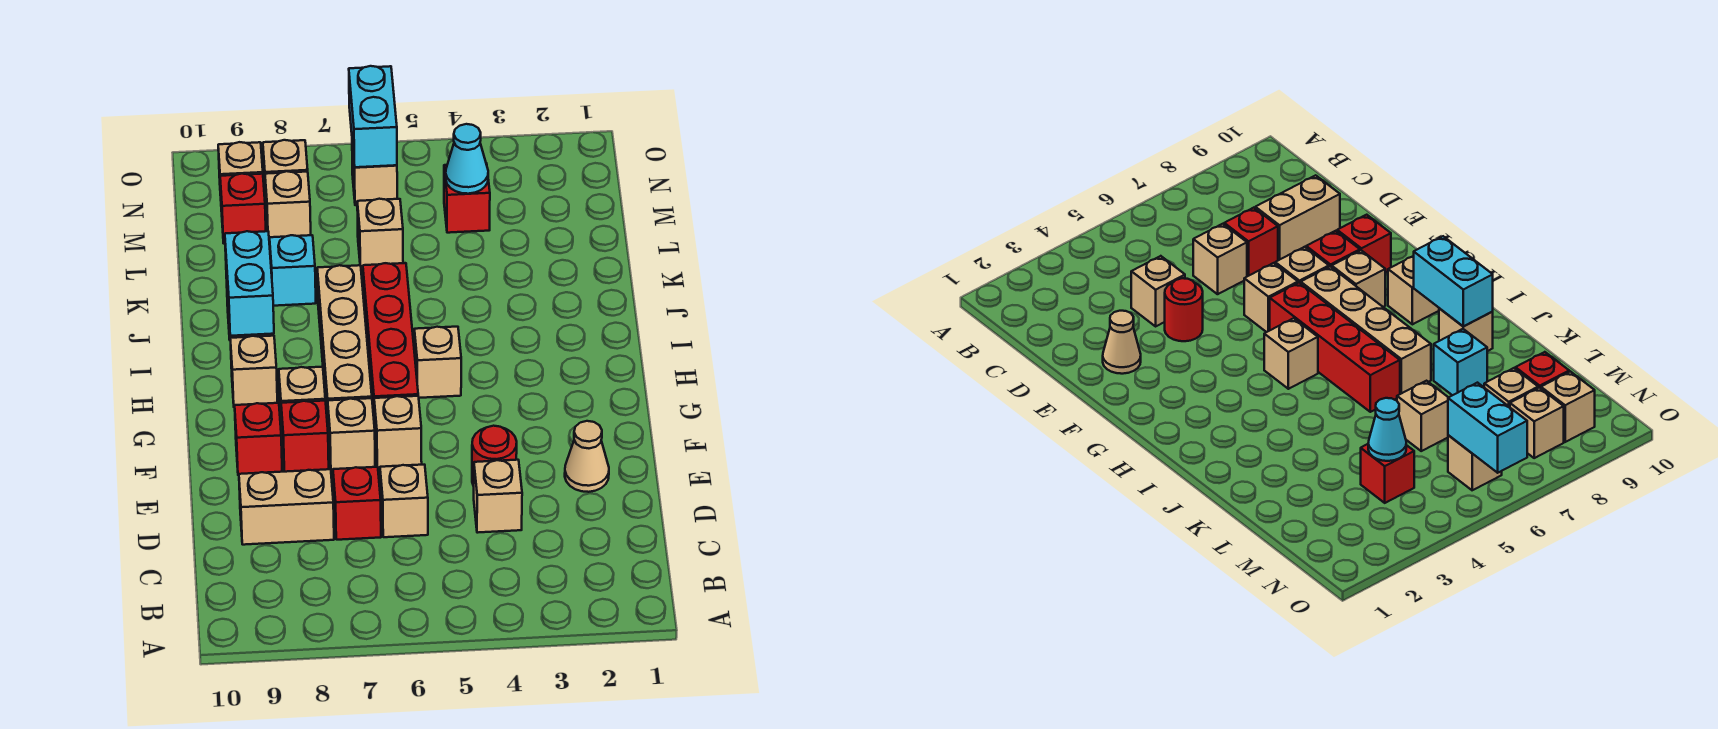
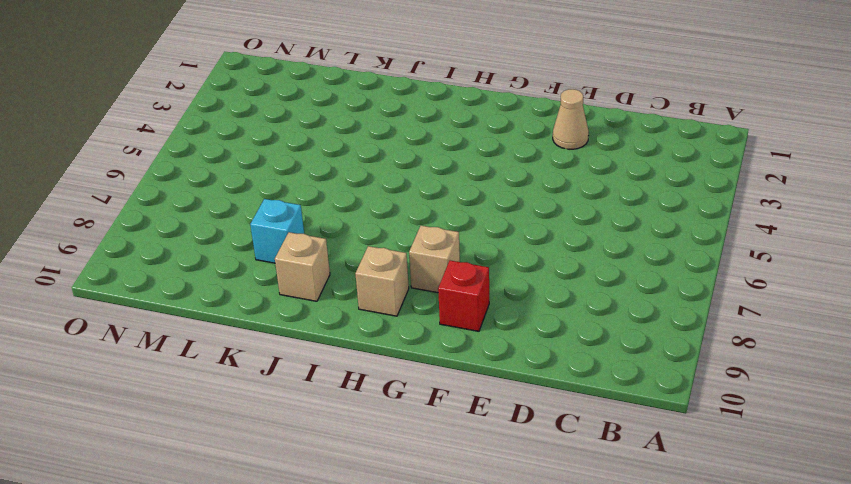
none -> tan brick D4 level 1
none -> tan brick D6 level 1
none -> red brick D7 level 1

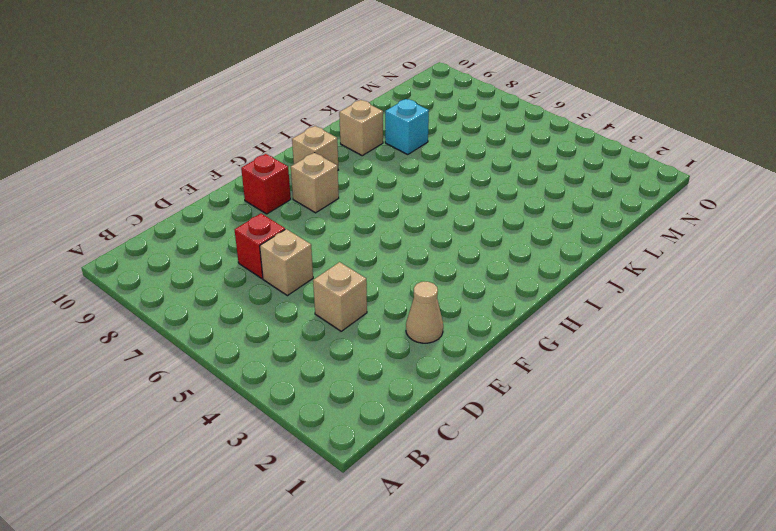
none -> tan brick D8:D9 level 1
none -> red round brick E4 level 1
none -> tan brick F6 level 1

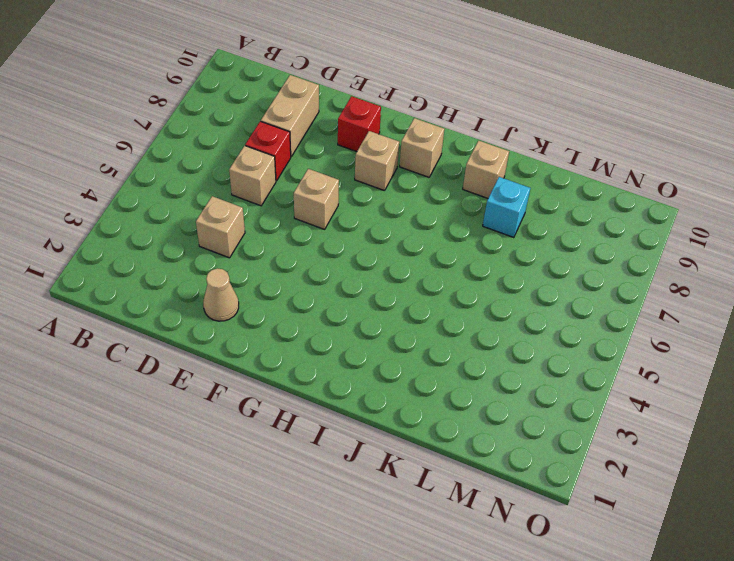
none -> red round brick E4 level 1
none -> tan brick F7 level 1
none -> red brick F8 level 1

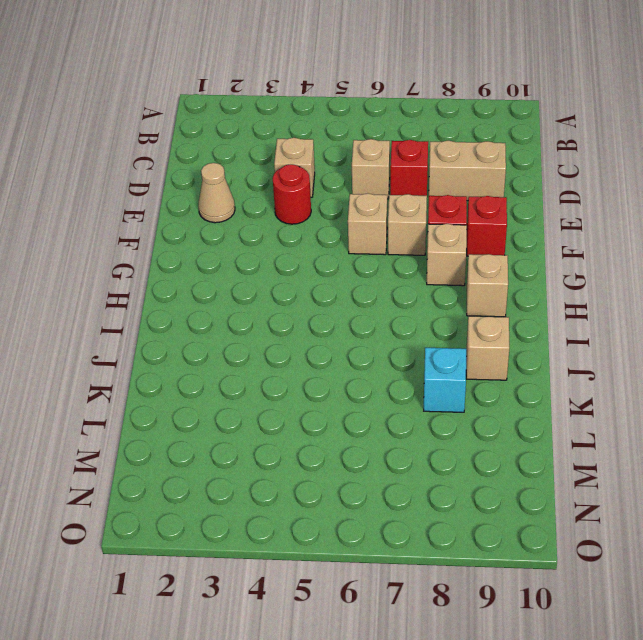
none -> red brick G6:J6 level 1
none -> tan brick G7:J7 level 1
none -> tan brick H5 level 1

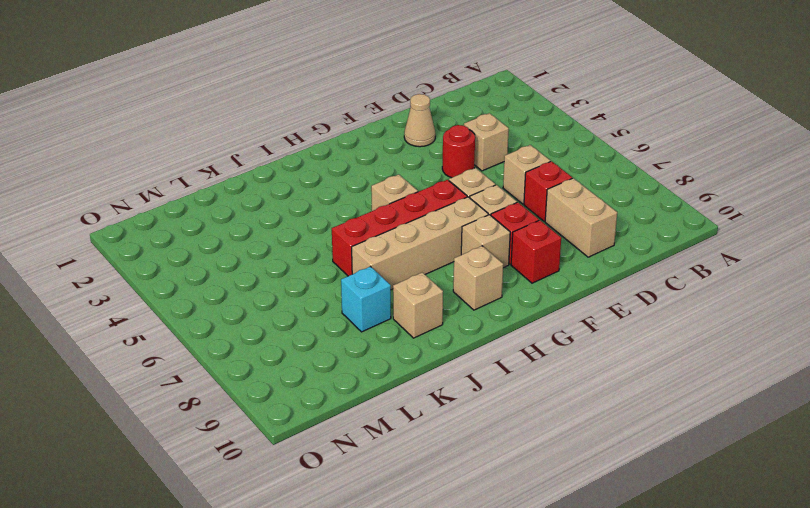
none -> tan brick L6 level 1
none -> red brick M4 level 1
none -> tan brick M8 level 1

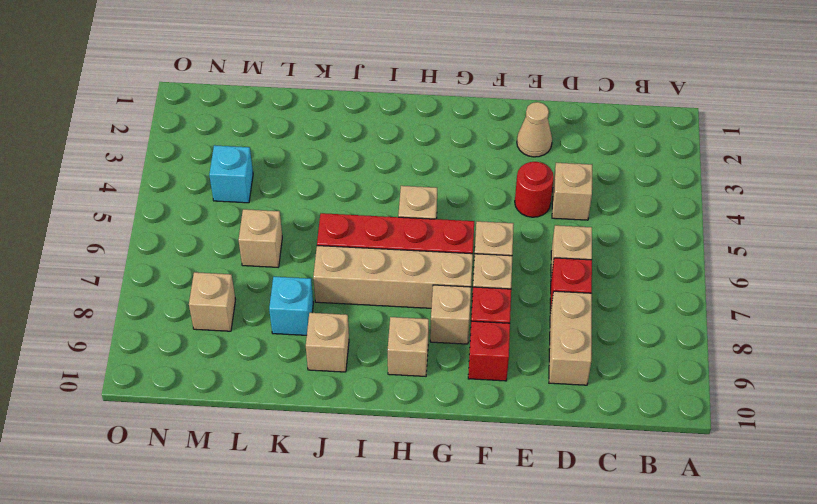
cyan brick M4 level 1 -> red brick M4 level 1
none -> red brick M9 level 1
none -> tan brick N6 level 1
none -> tan brick N8 level 1

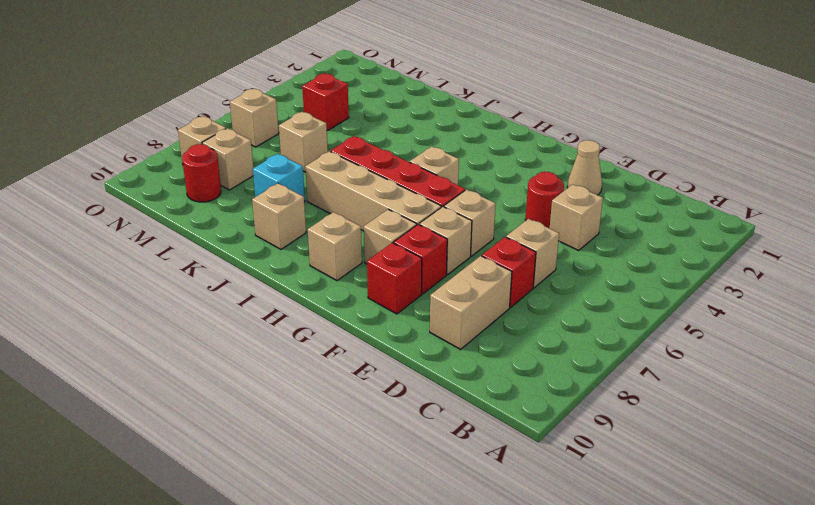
red round brick M9 level 1 -> red brick M9 level 1
none -> tan brick N9 level 1
none -> cyan brick I9:J9 level 2
none -> cyan cone M4 level 2

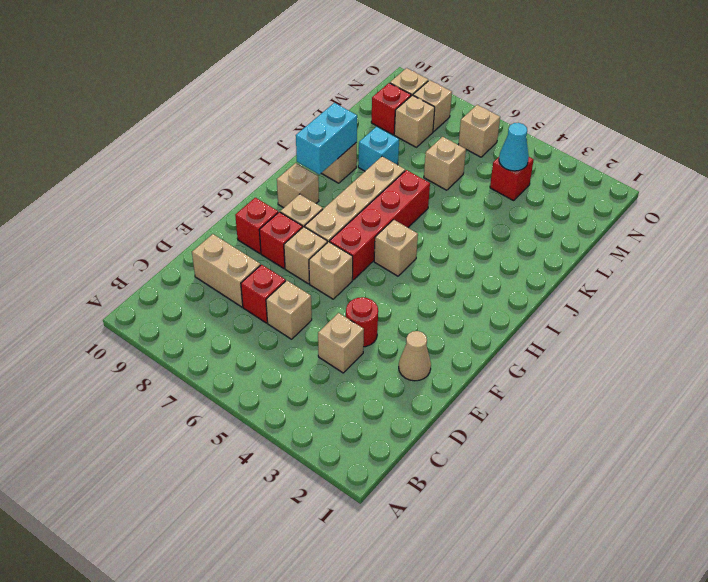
none -> cyan brick N6:O6 level 2

